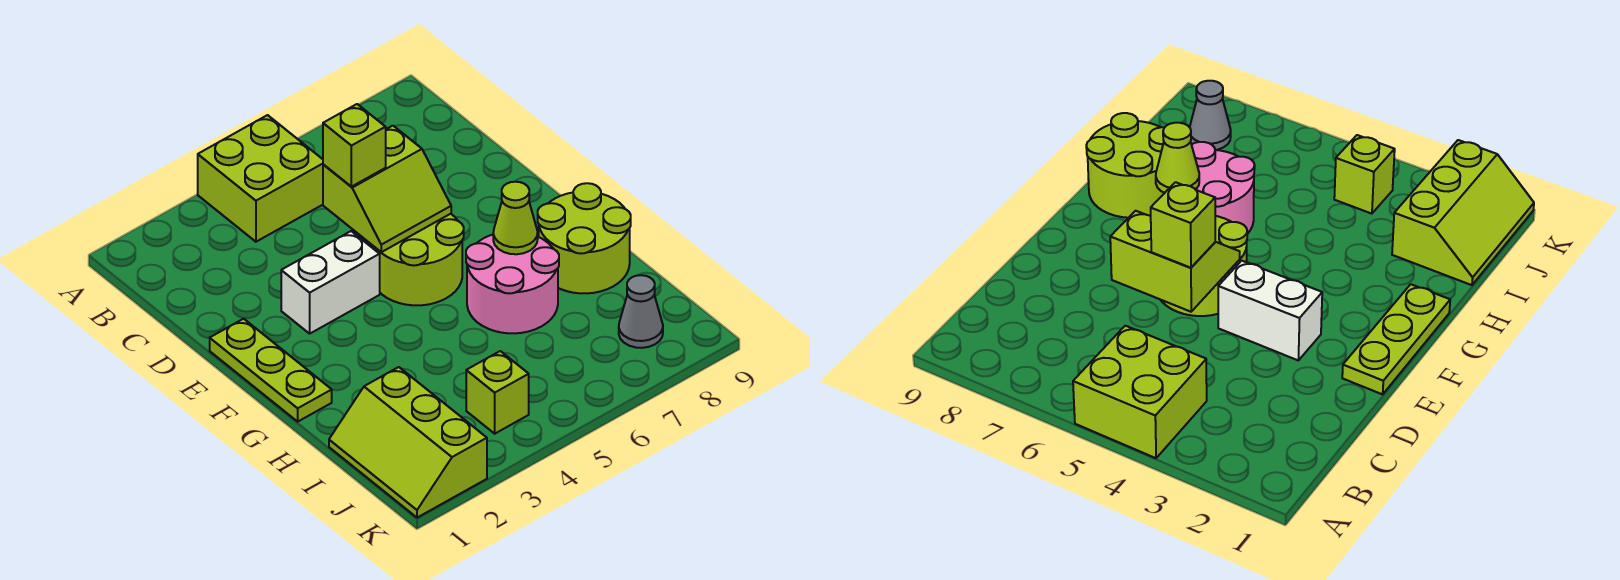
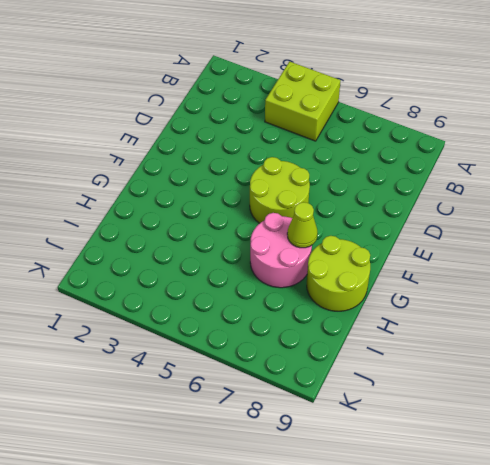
none -> lime plate E1:G1 level 1
none -> white brick E3:E4 level 1
none -> lime slope I1:K2 level 1 top 2

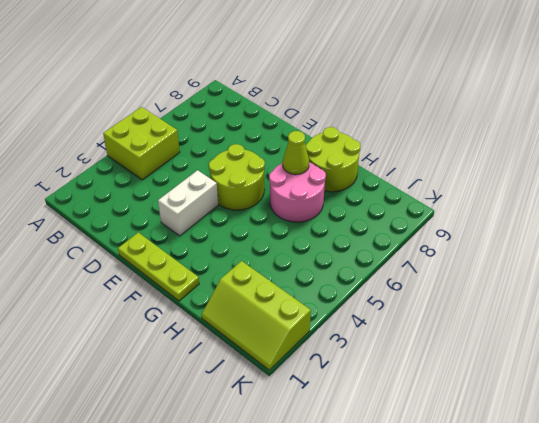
none -> lime brick J4 level 1
none -> grey cone J8 level 1
none -> lime slope D5:E6 level 2 top D

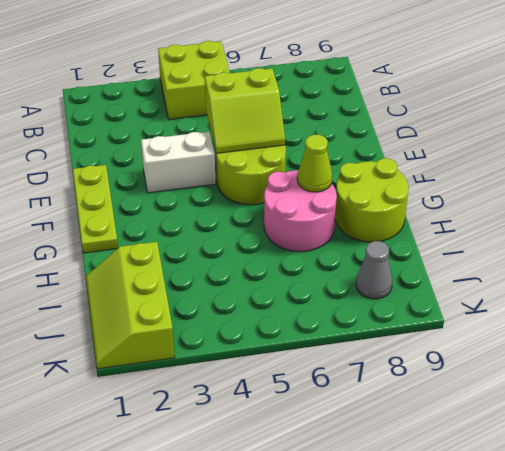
none -> lime brick J4 level 1
none -> lime brick D5 level 3

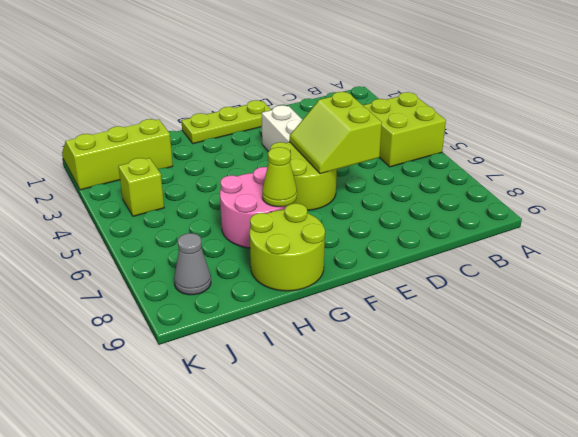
none -> lime brick D5 level 3

